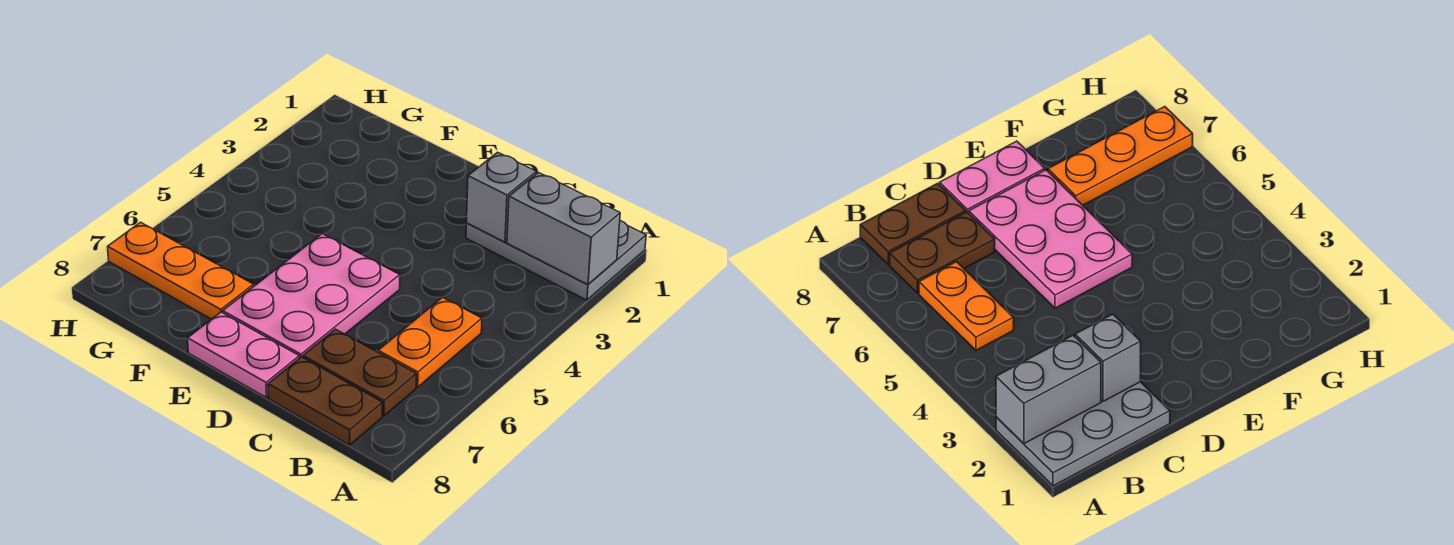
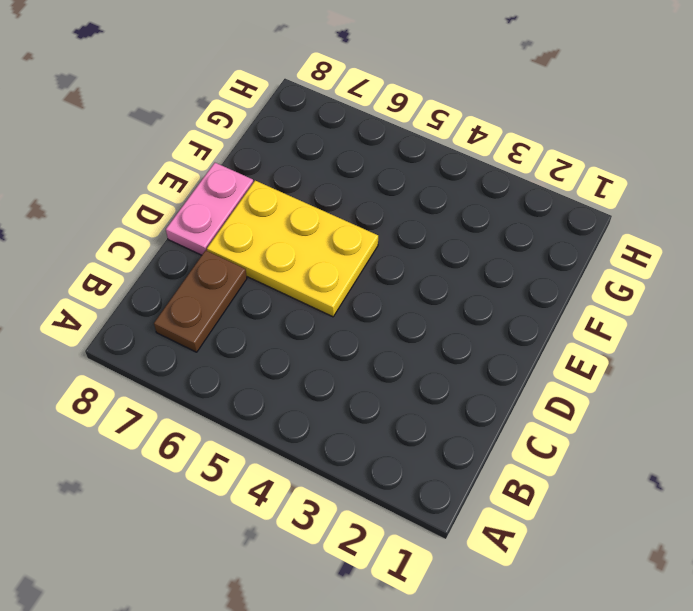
yellow plate D5:E7 level 1 -> pink plate D5:E7 level 1
none -> grey plate A1:C2 level 1
none -> orange plate B5:B6 level 1

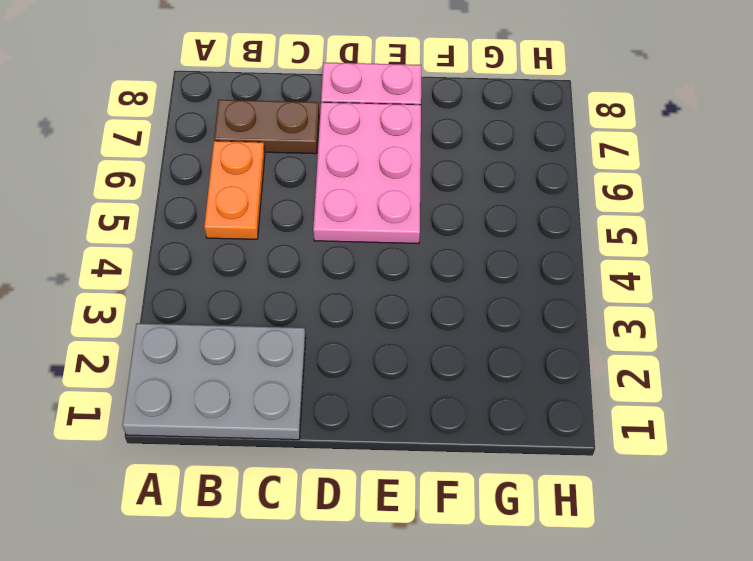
none -> brown plate B8:C8 level 1
none -> orange plate F7:H7 level 1

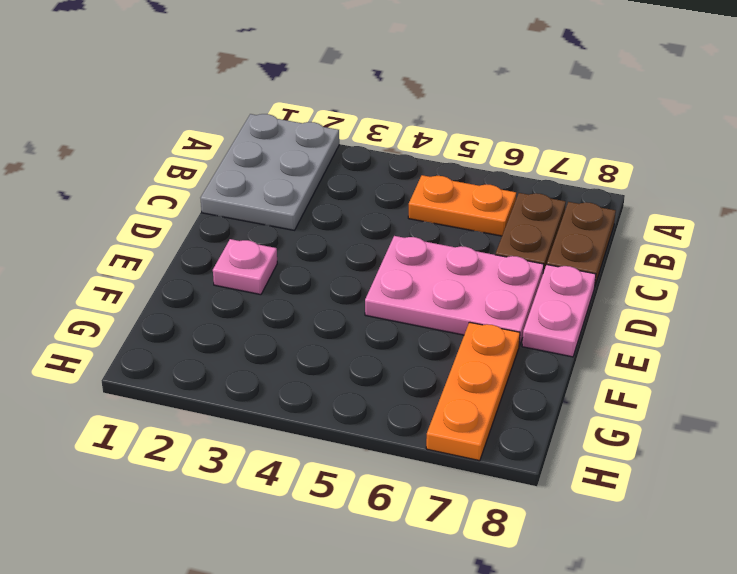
pink plate E2 level 1 -> none
none -> grey brick A2:B2 level 2
none -> grey brick C2 level 2

